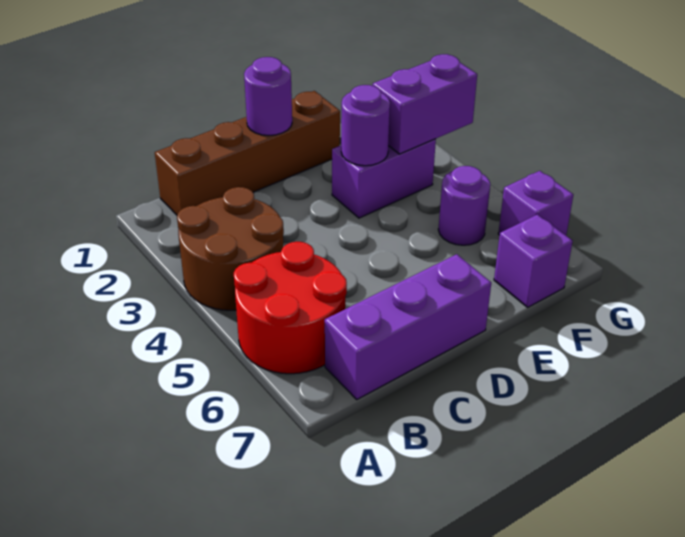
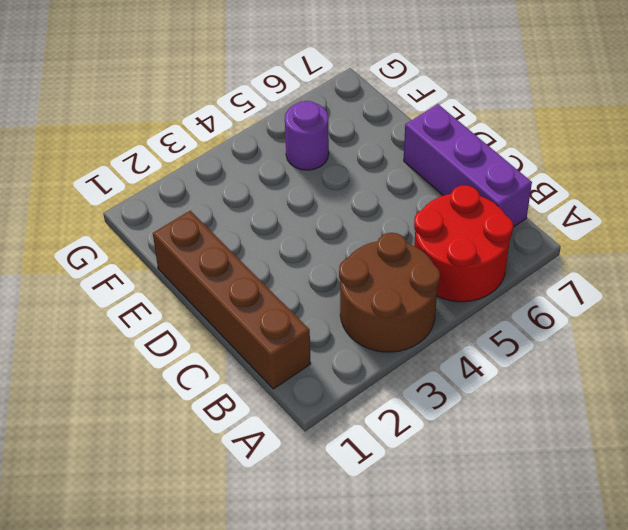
none -> purple brick E3:F3 level 1
none -> purple brick F7 level 1

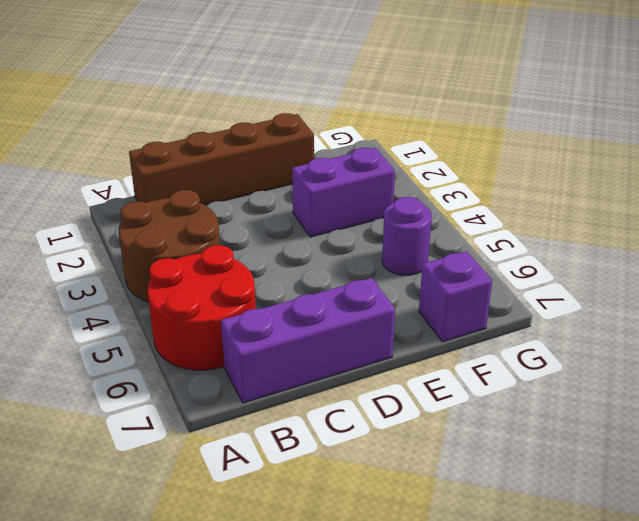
none -> purple brick G6 level 1
none -> purple round brick D1 level 2

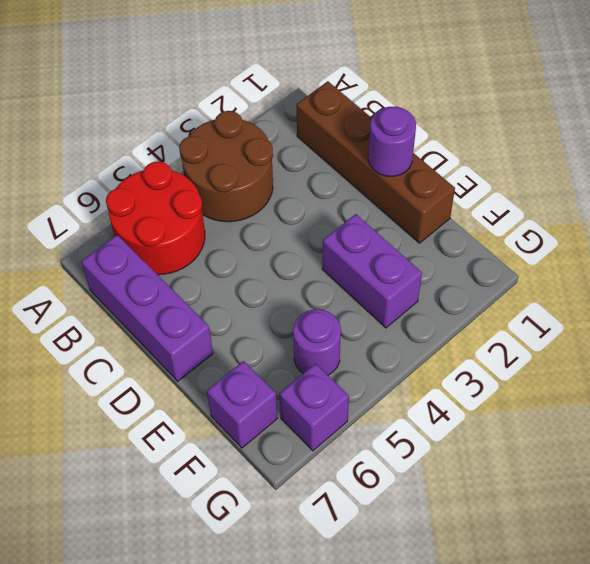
none -> purple round brick E3 level 2
none -> purple brick F3:G3 level 2

